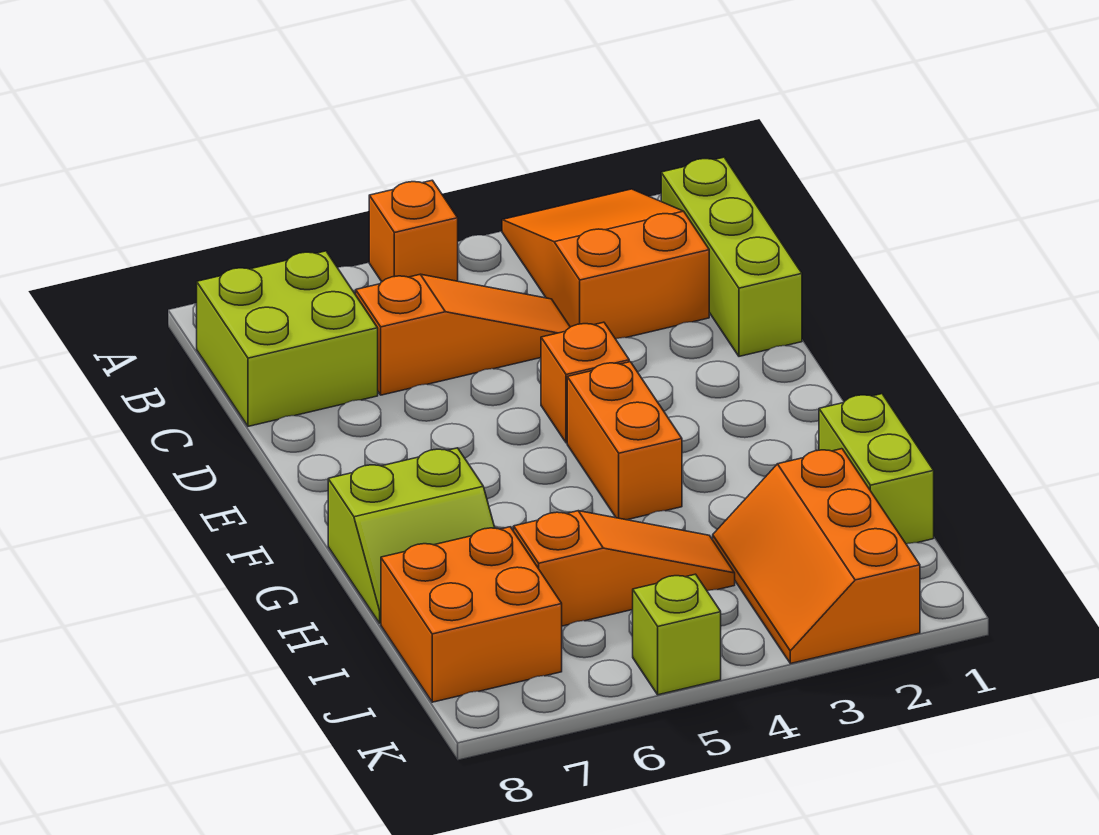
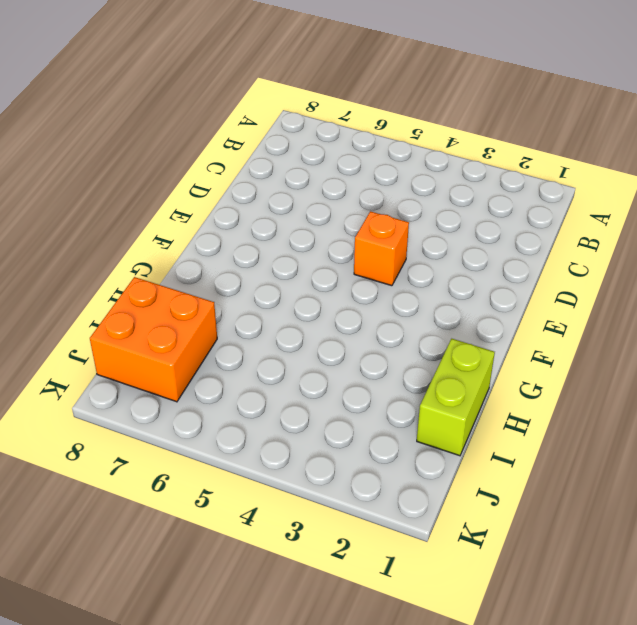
none -> orange slope A2:C3 level 1 top C
none -> orange brick A5 level 1
none -> lime brick B1:D1 level 1

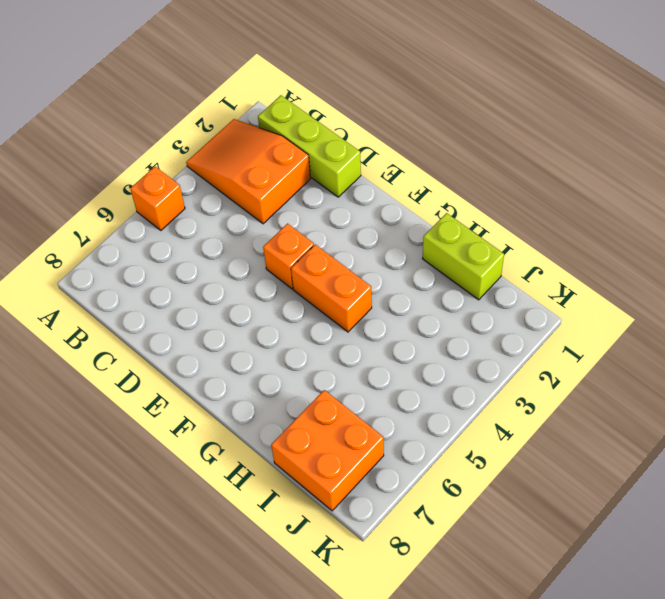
none -> lime brick B7:C8 level 1
none -> orange slope C4:C6 level 1 top 6
none -> lime slope G7:H8 level 1 top G

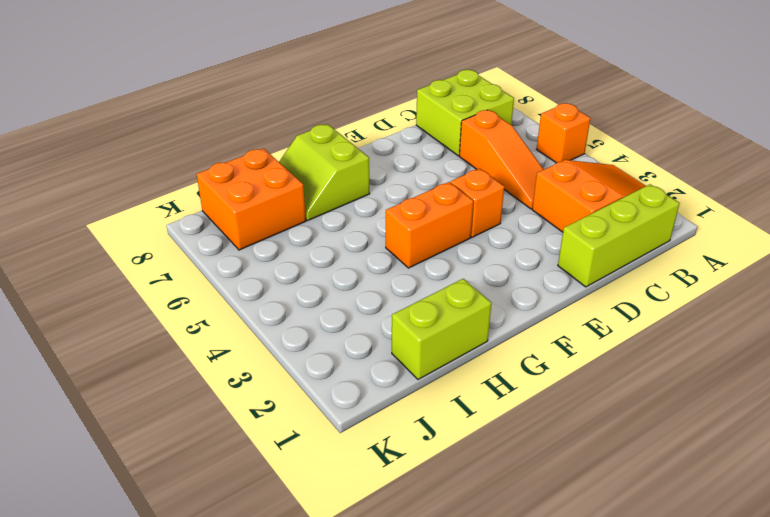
none -> orange slope I2:K3 level 1 top 2
none -> orange slope I4:I6 level 1 top 6
none -> lime brick K5 level 1

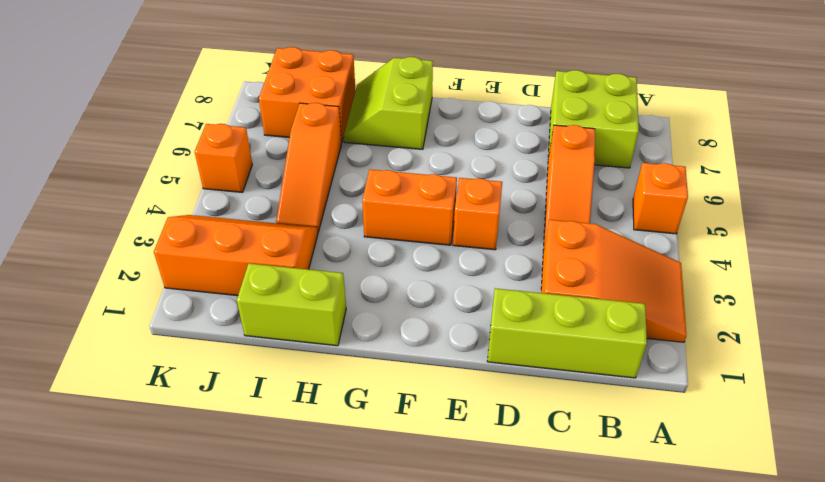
orange brick K5 level 1 -> lime brick K5 level 1

